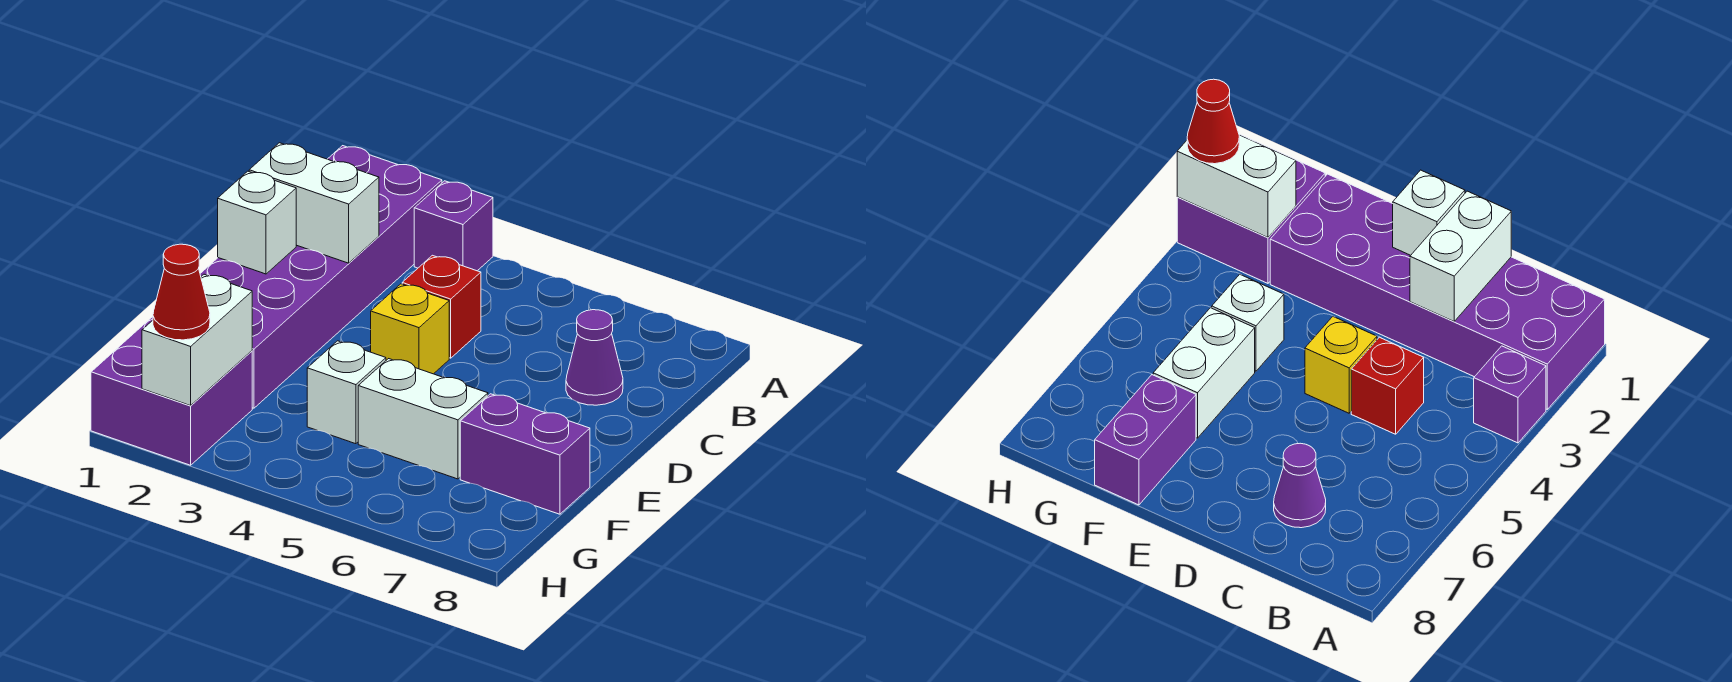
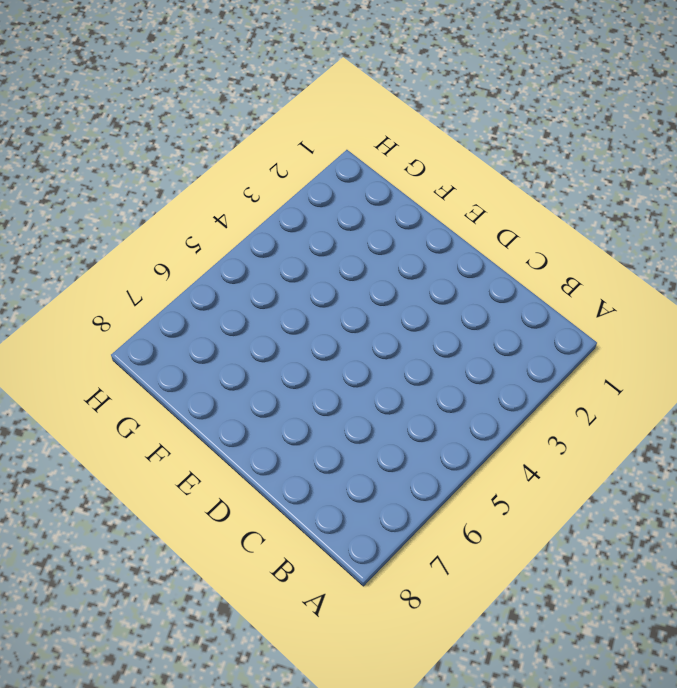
none -> purple brick A1:F2 level 1
none -> purple brick A3 level 1
none -> red brick C4 level 1

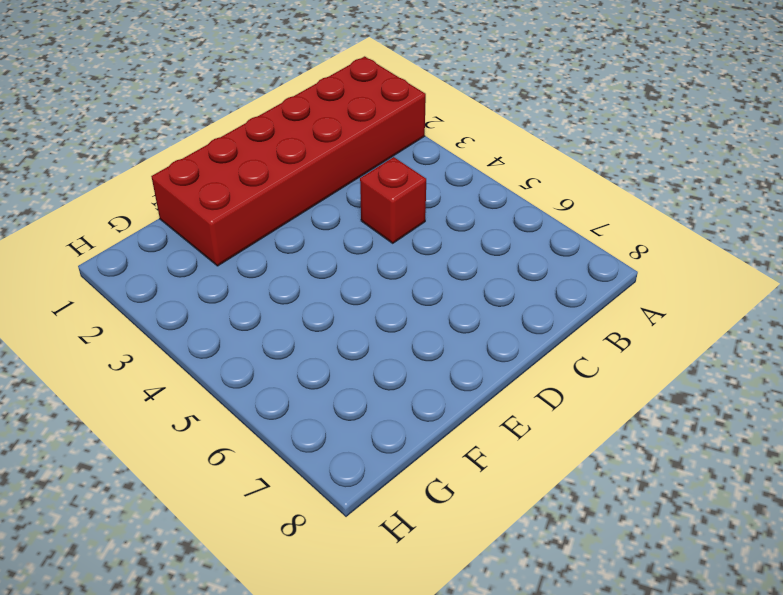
red brick A1:F2 level 1 -> purple brick A1:F2 level 1
none -> purple brick A3 level 1
none -> purple cone C7 level 1
none -> yellow brick D4 level 1

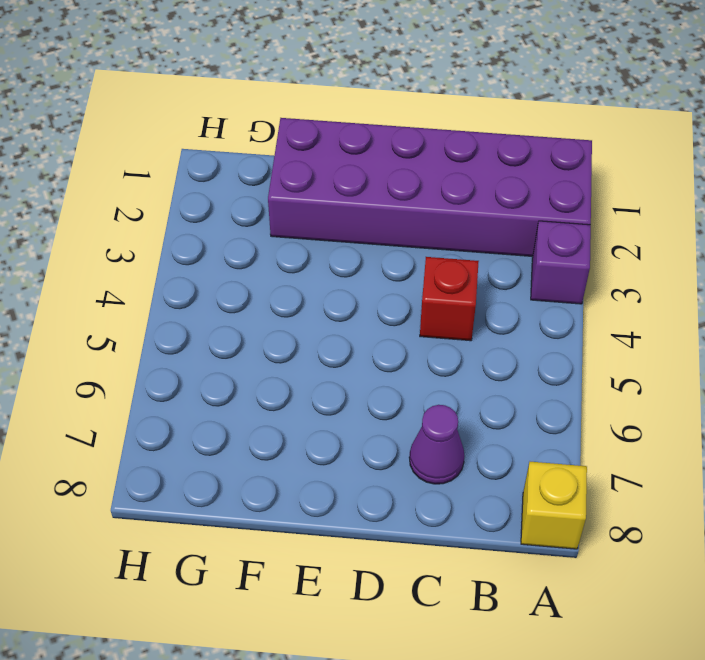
yellow brick A8 level 1 -> yellow brick D4 level 1
none -> white brick F4 level 1
none -> white brick F5:F6 level 1
none -> purple brick F7:F8 level 1

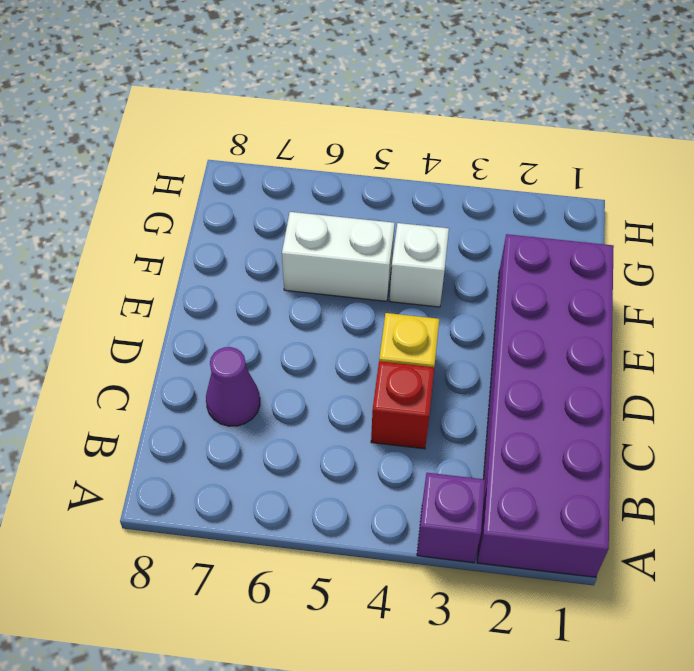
none -> purple brick F7:F8 level 1
none -> purple brick G1:H2 level 1
none -> white brick C1:C2 level 2

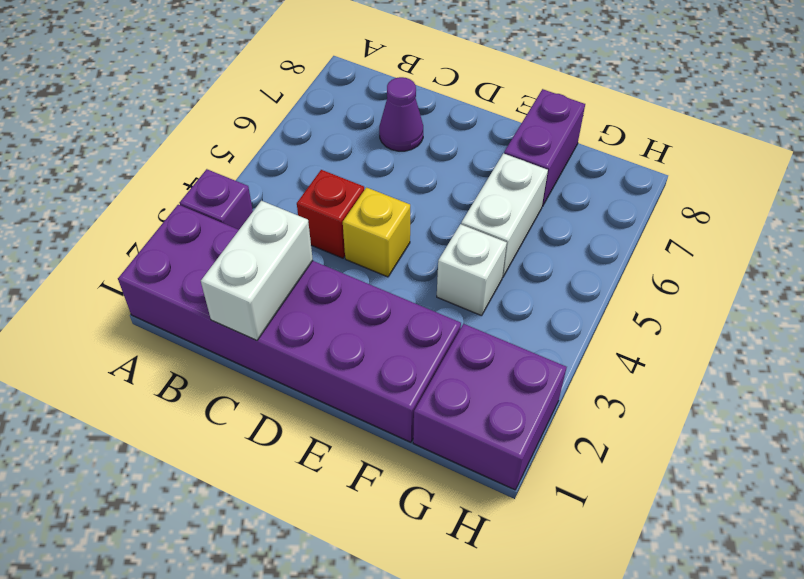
none -> white brick D1 level 2
none -> white brick G2:H2 level 2
none -> red cone H2 level 3

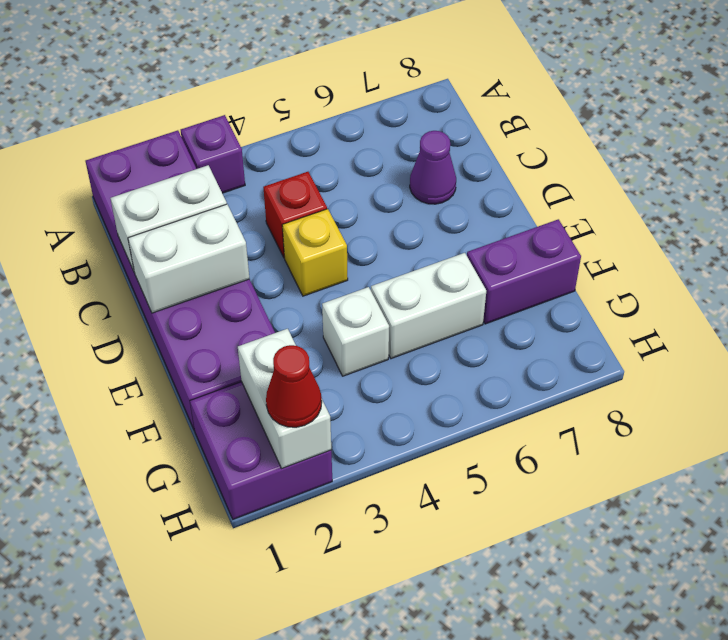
white brick D1:D2 level 2 -> white brick D1 level 2

